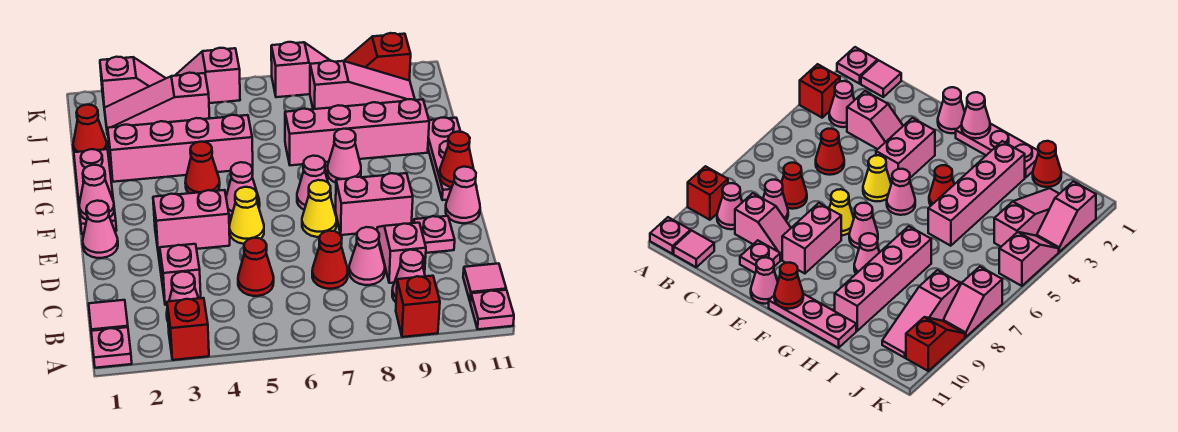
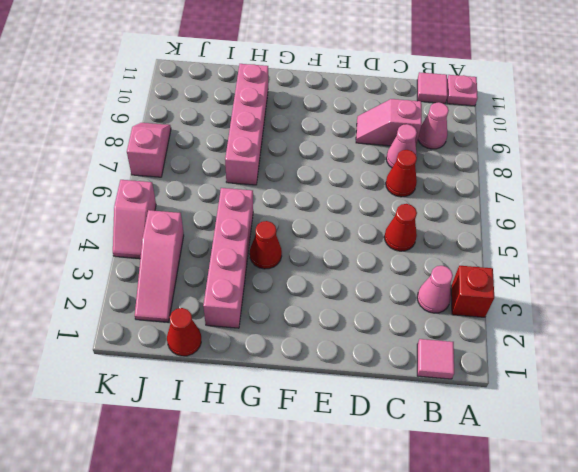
none -> pink plate A1 level 1
none -> red brick A9 level 1
none -> pink slope C3:D3 level 1 top C
none -> pink plate D10 level 1

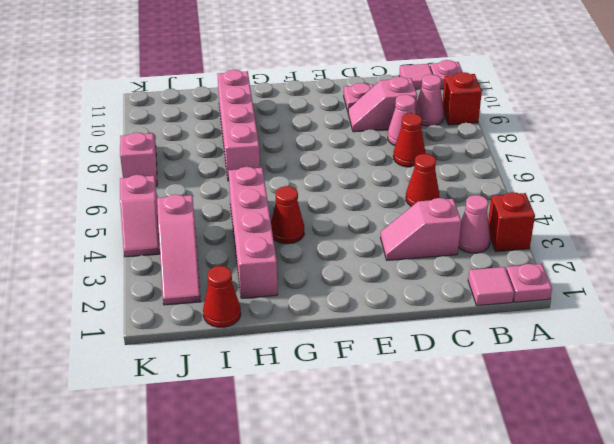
none -> pink cone E1 level 1
none -> pink brick E3:E4 level 1
none -> yellow cone E5 level 1
none -> yellow cone E7 level 1

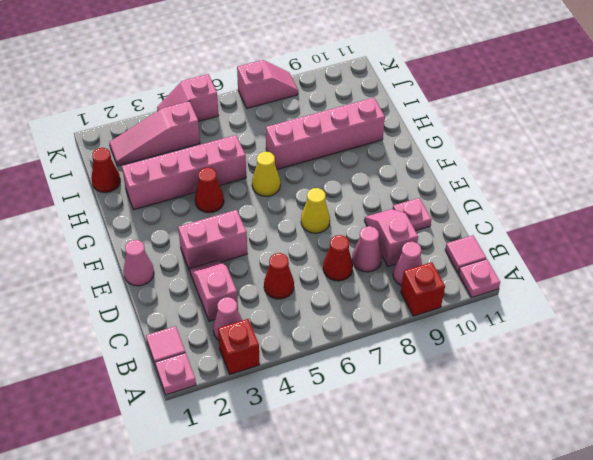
yellow cone G6 level 1 -> yellow cone E5 level 1
none -> pink brick E8:E9 level 1
none -> pink cone E11 level 1
none -> pink plate F1:H1 level 1
none -> pink cone F5 level 1

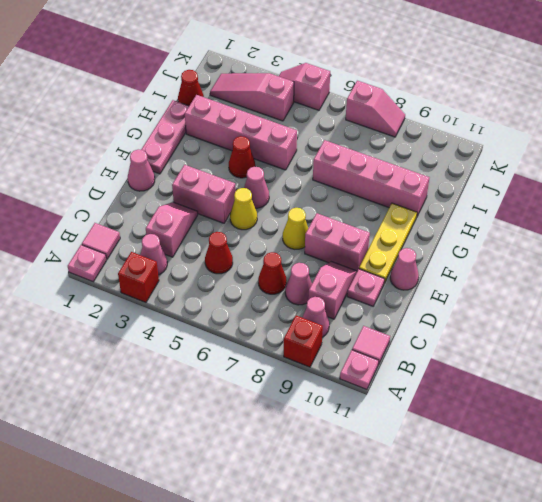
yellow plate E10:G10 level 1 -> none
none -> pink cone F7 level 1
none -> pink plate F11:H11 level 1
none -> pink cone G8 level 1
none -> pink slope J8:J10 level 1 top 8

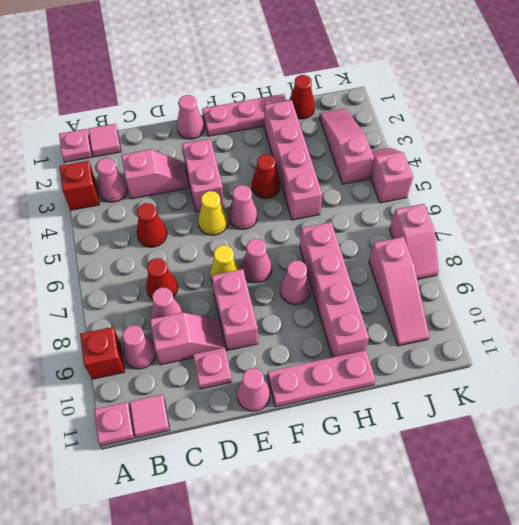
none -> pink slope K2:K3 level 1 top 2
none -> red slope K9:K10 level 1 top 10
none -> pink cone F1 level 2
none -> red cone F11 level 2

